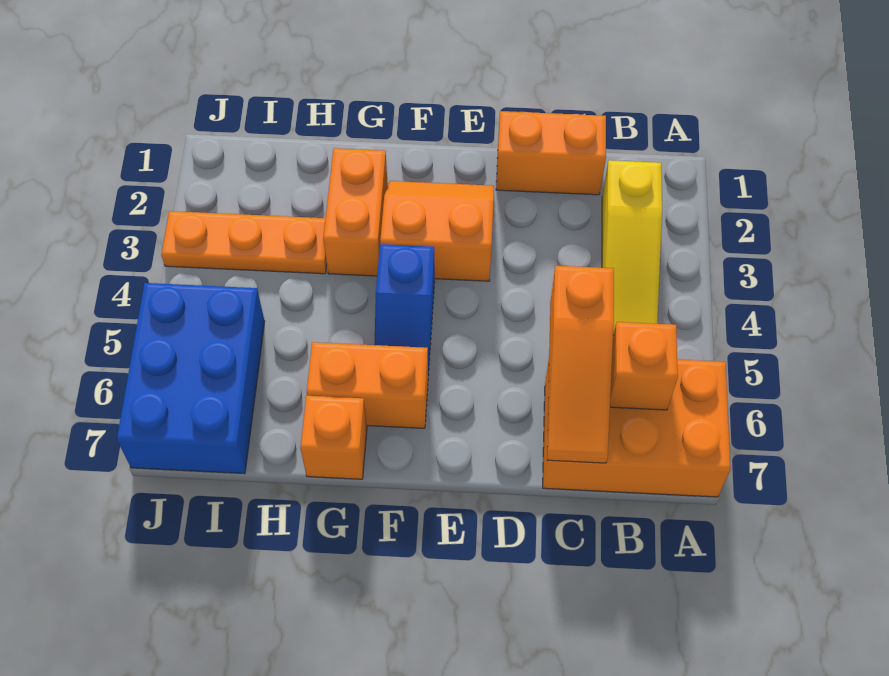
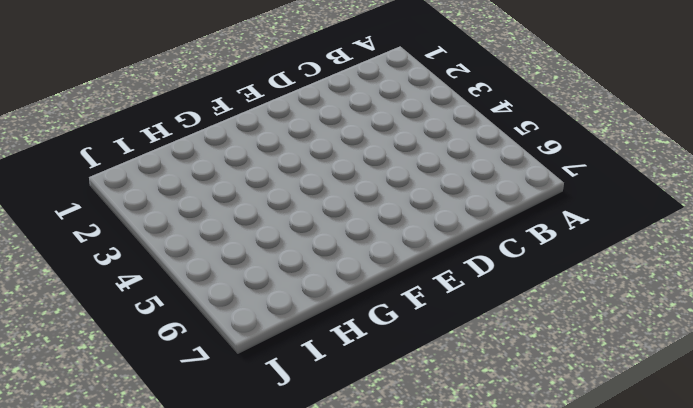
none -> orange brick A6:C7 level 1
none -> yellow slope B2:B4 level 1 top 2
none -> orange brick C1:D1 level 1

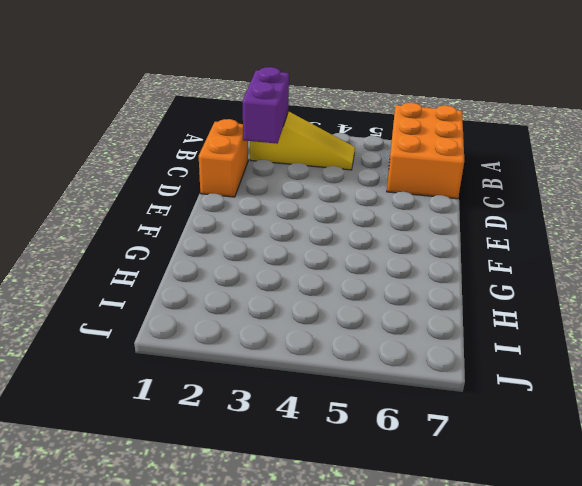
purple brick B2:C2 level 2 -> none
none -> orange slope E2:F3 level 1 top 3
none -> blue slope F4:F5 level 1 top 4
none -> orange brick F6:G6 level 1

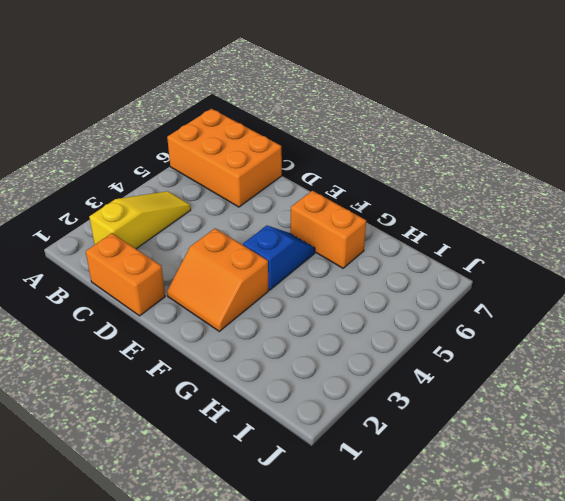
none -> orange brick G2:G3 level 1
none -> orange brick G7 level 1
none -> orange plate H3:J3 level 1

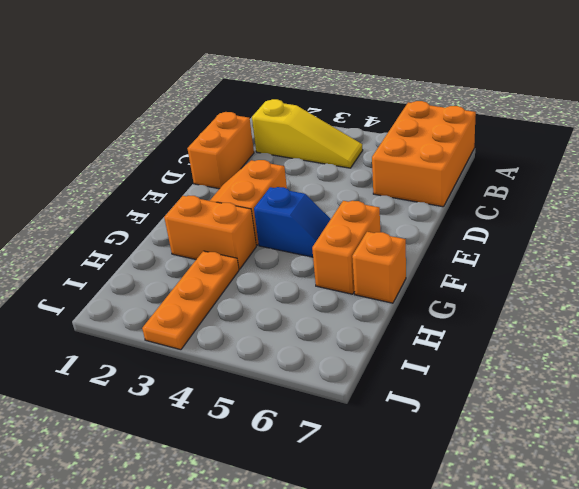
none -> blue brick I5:J7 level 1
none -> orange brick B6 level 2
none -> orange slope C5:C7 level 2 top 5

